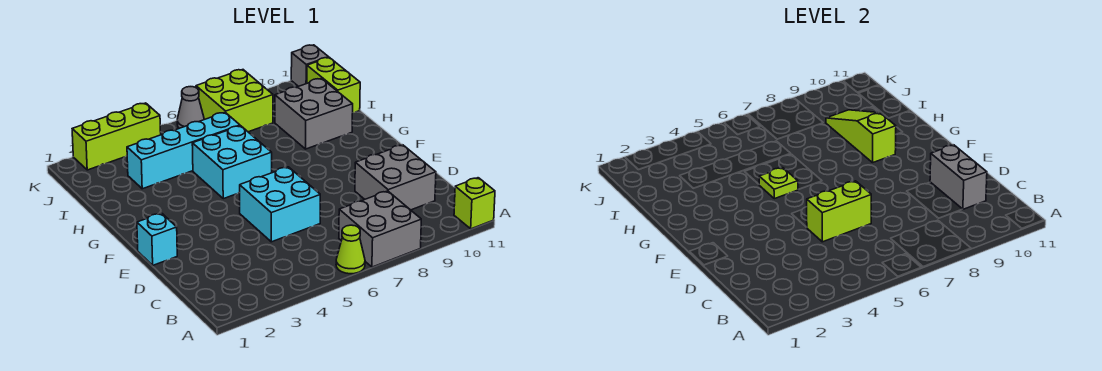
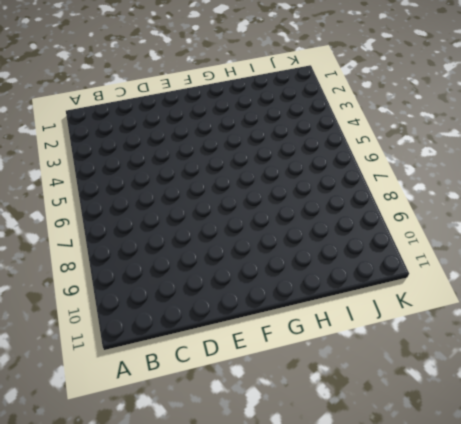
none -> lime cone A6 level 1
none -> grey brick A7:B8 level 1
none -> lime brick A11 level 1

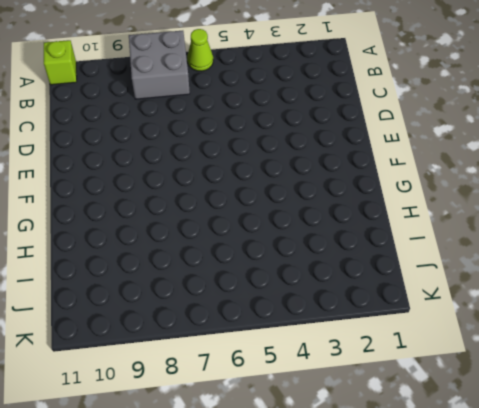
none -> grey brick C9:D10 level 1
none -> cyan brick D5:E6 level 1
none -> cyan brick E1 level 1

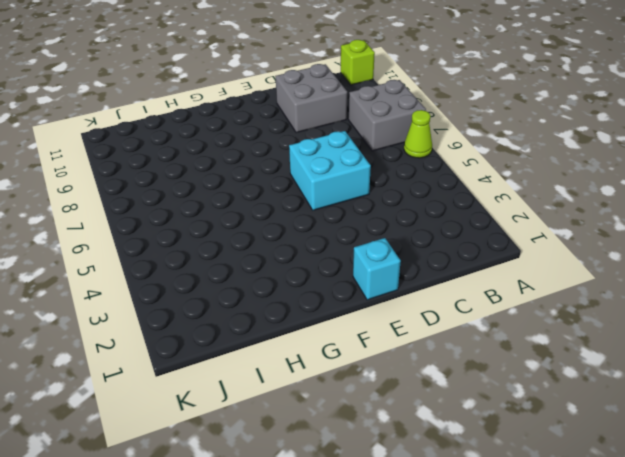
none -> cyan brick G5:H6 level 1
none -> grey brick H9:I10 level 1
none -> cyan brick I3:I6 level 1

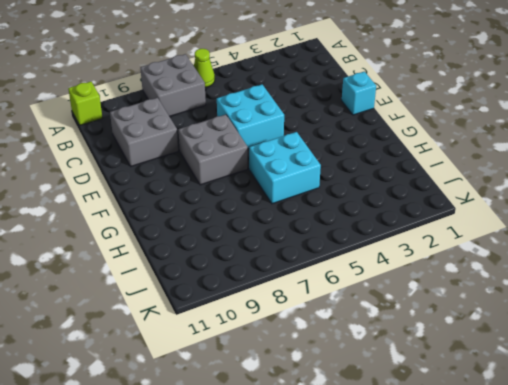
grey brick E7:F8 level 1 -> grey brick H9:I10 level 1
none -> cyan brick I3:I6 level 1
none -> lime brick I11:J11 level 1
none -> lime brick J7:K8 level 1

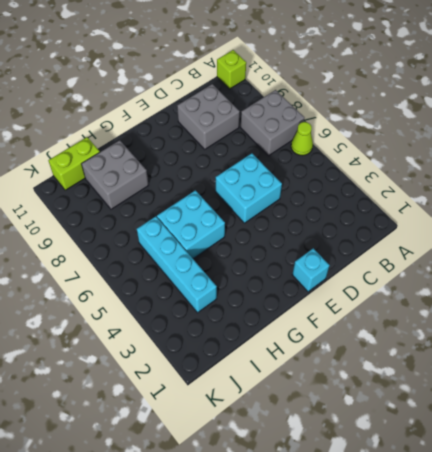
none -> lime brick J7:K8 level 1
none -> lime brick K2:K4 level 1
none -> grey cone K6 level 1

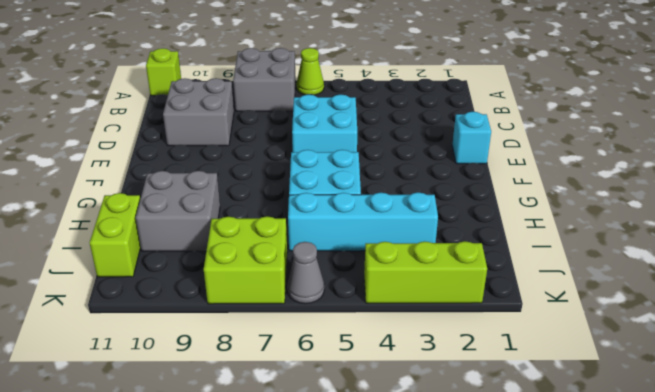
none -> grey brick K11 level 1
none -> grey brick C10:D10 level 2
none -> lime brick D5:D6 level 2

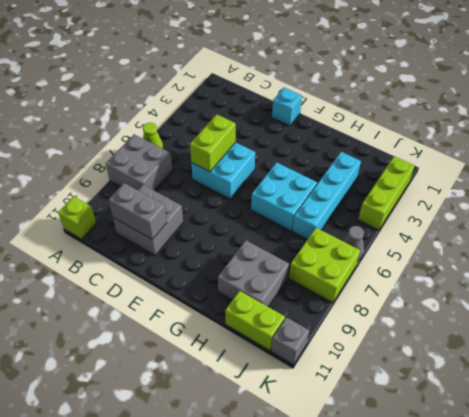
none -> lime plate G5 level 2
none -> lime slope G9:I9 level 2 top G

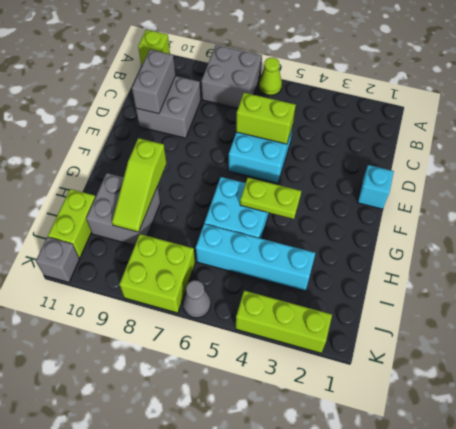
lime plate G4:G5 level 2 -> lime plate G5 level 2

